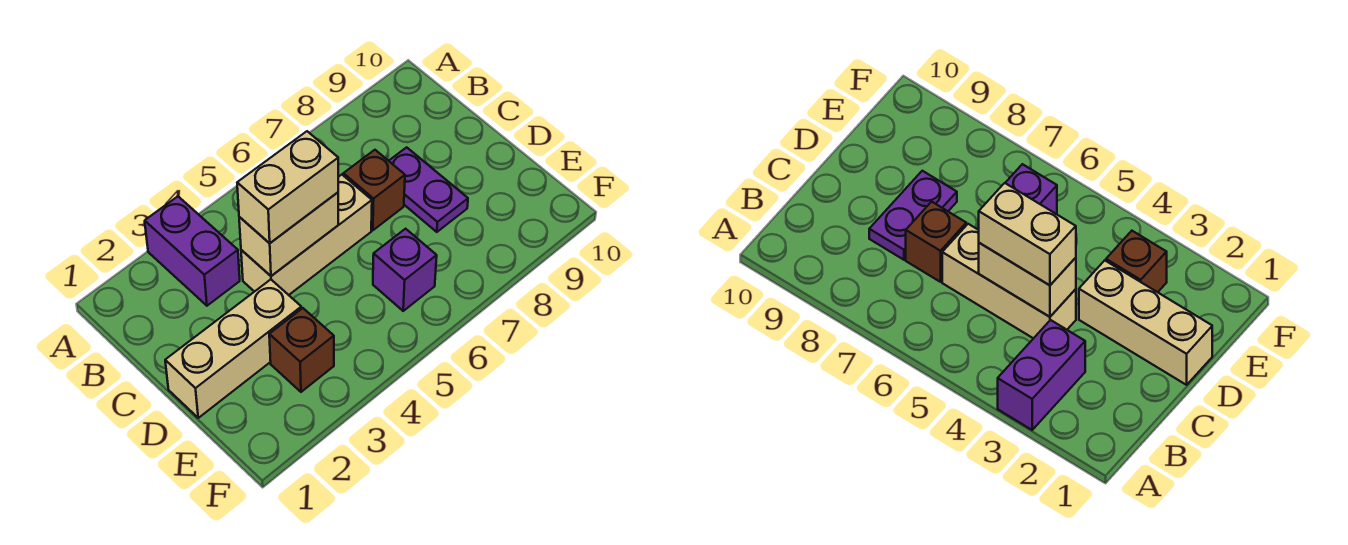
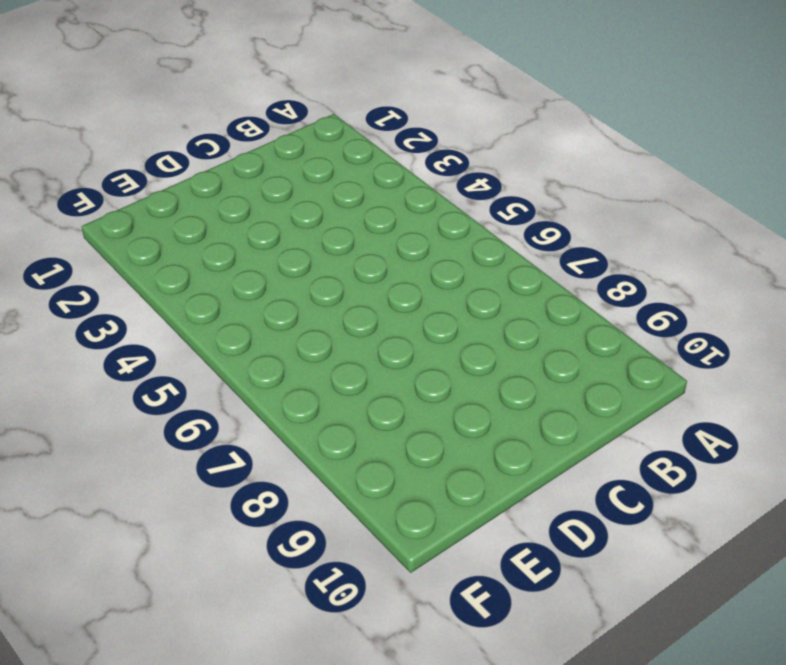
none -> purple brick A3:B3 level 1
none -> tan brick C4:C6 level 1

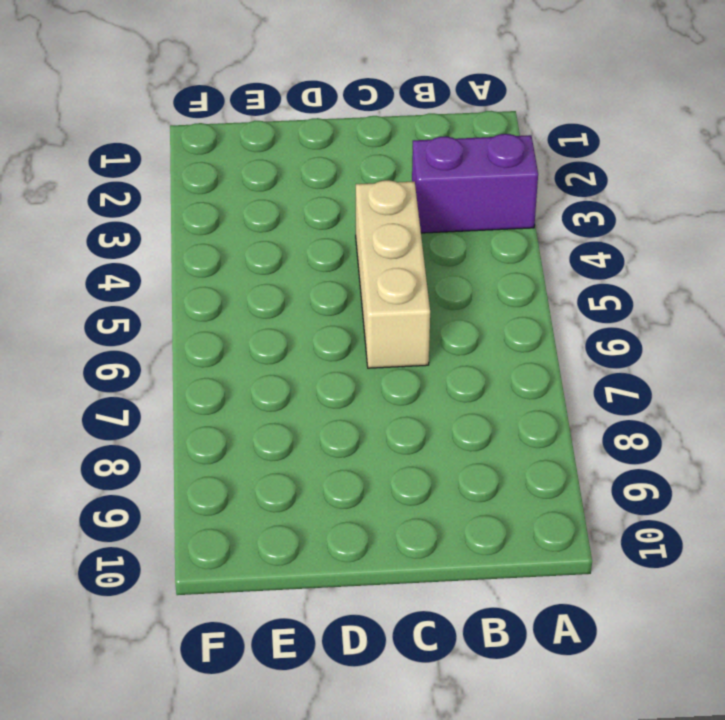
none -> brown brick C7 level 1
none -> purple plate C8:D8 level 1

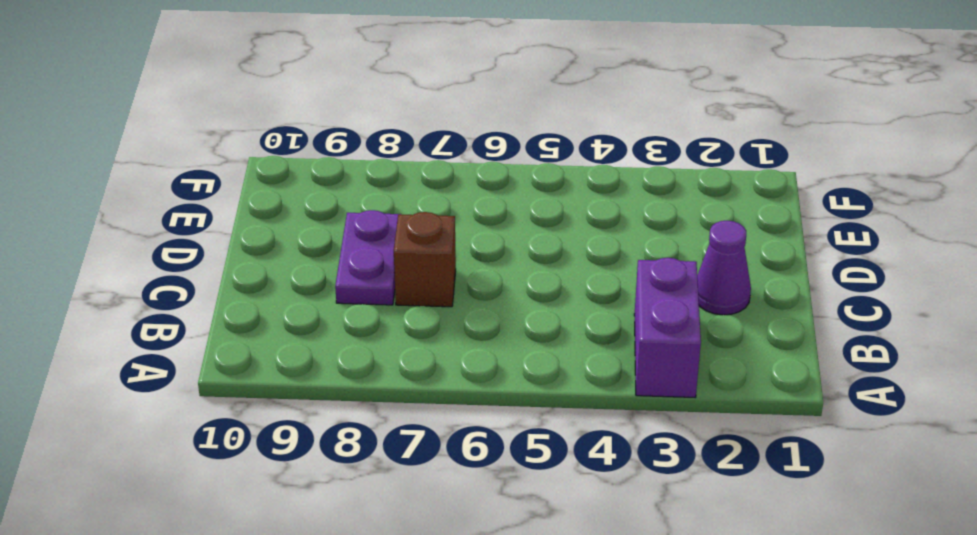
purple cone C2 level 1 -> none
none -> tan brick C4:C6 level 1
none -> tan brick D1:D3 level 1

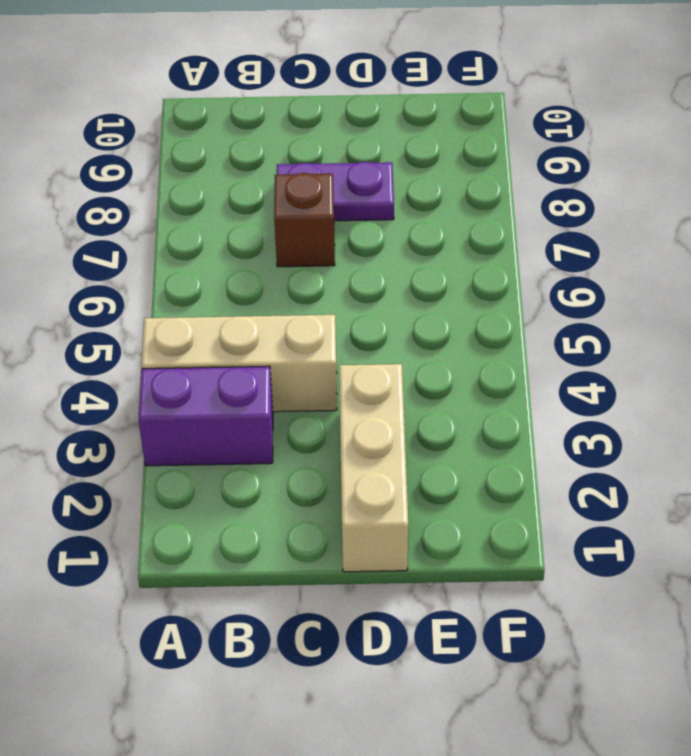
tan brick A4:C4 level 1 -> tan brick C4:C6 level 1
none -> brown brick E3 level 1
none -> purple brick E6 level 1

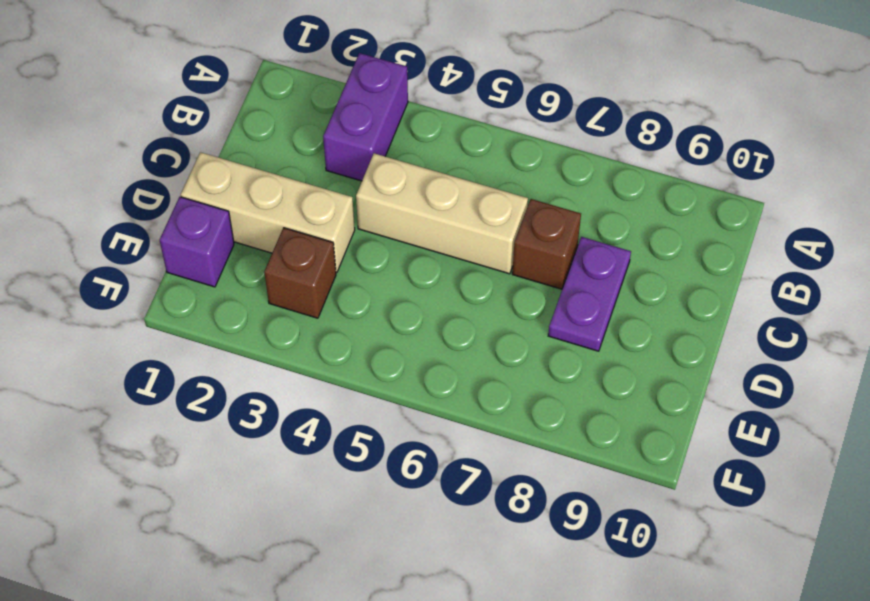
purple brick E1 level 1 -> purple brick E6 level 1
none -> tan brick C4:C5 level 2
none -> tan brick C4:C5 level 3

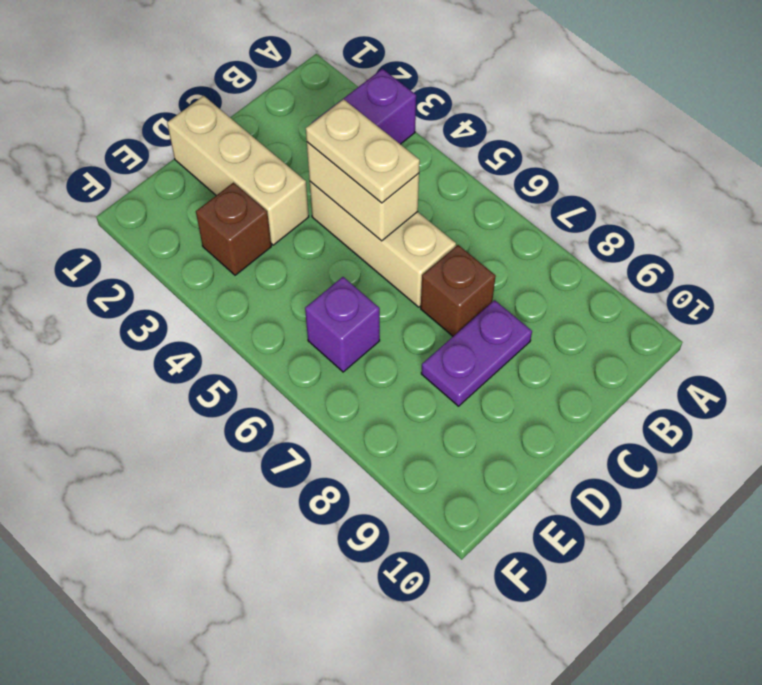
tan plate C4:C5 level 3 -> tan brick C4:C5 level 3

